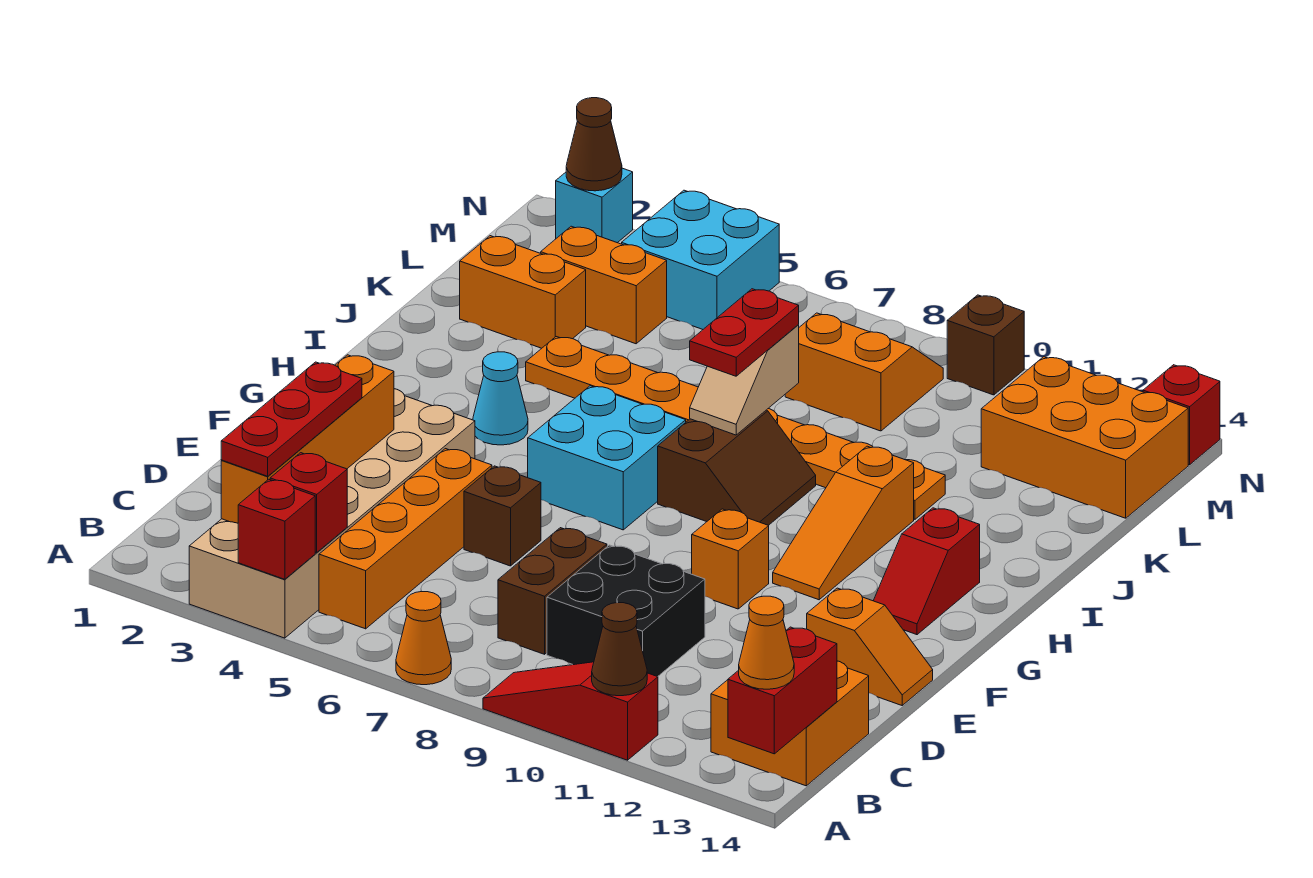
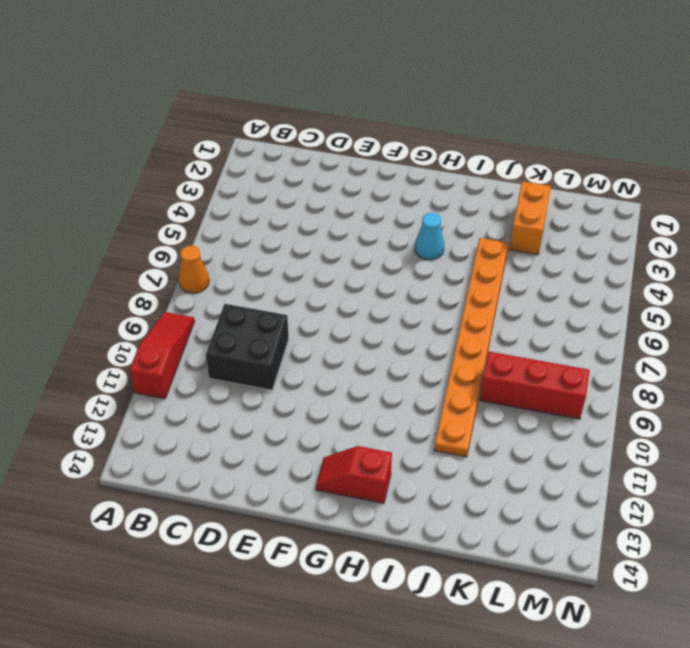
red brick K9:M9 level 1 -> orange slope L8:M9 level 1 top L
none -> tan brick A3:F4 level 1
none -> orange brick B5:E5 level 1
none -> orange brick B13:C14 level 1
none -> brown brick C8:D8 level 1

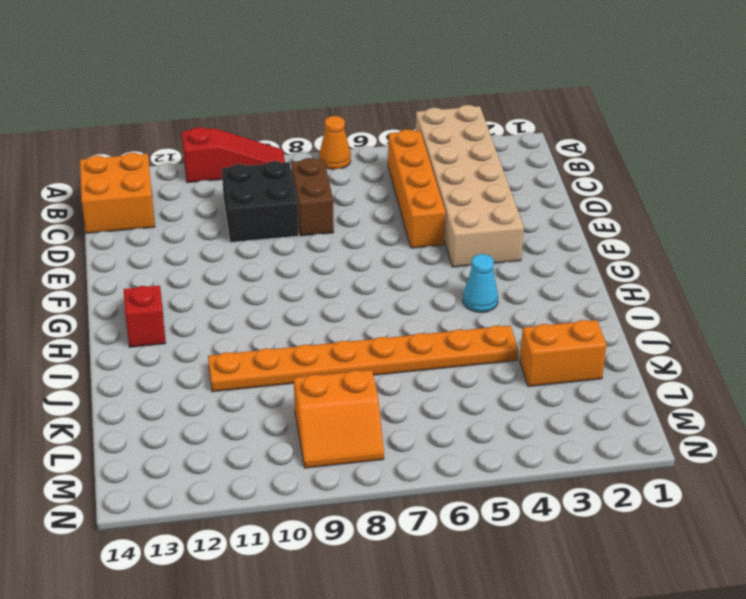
none -> brown brick E6 level 1
none -> orange slope E13:E14 level 1 top 13
none -> orange brick F10 level 1
none -> cyan brick G6:H7 level 1

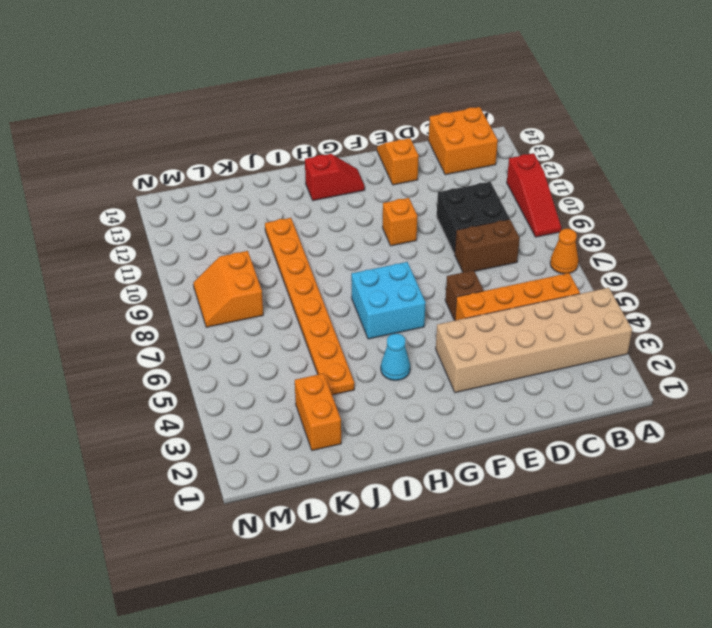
none -> orange slope G11:I11 level 1 top I
none -> brown slope H8:I9 level 1 top 8
none -> orange brick L3:L4 level 1
none -> orange brick L12:M14 level 1

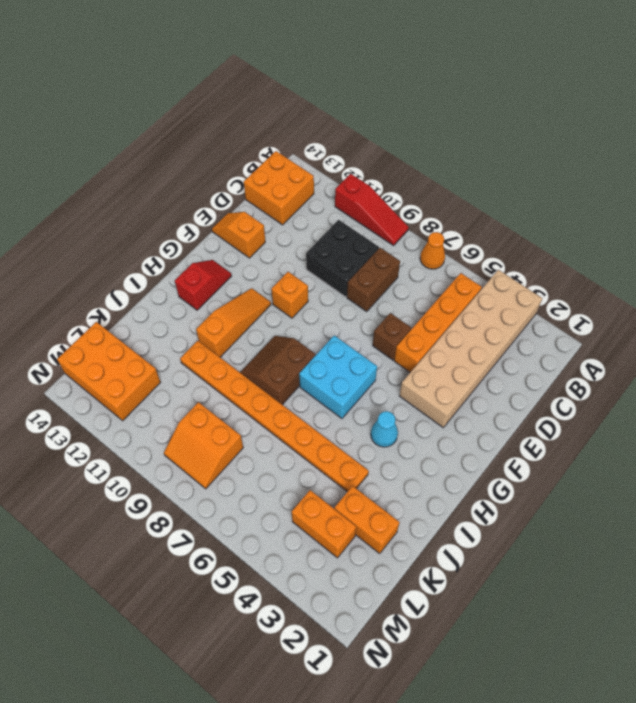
none -> cyan brick M4:N5 level 1
none -> cyan brick N2 level 1
none -> brown brick N10 level 1
none -> red brick N14 level 1

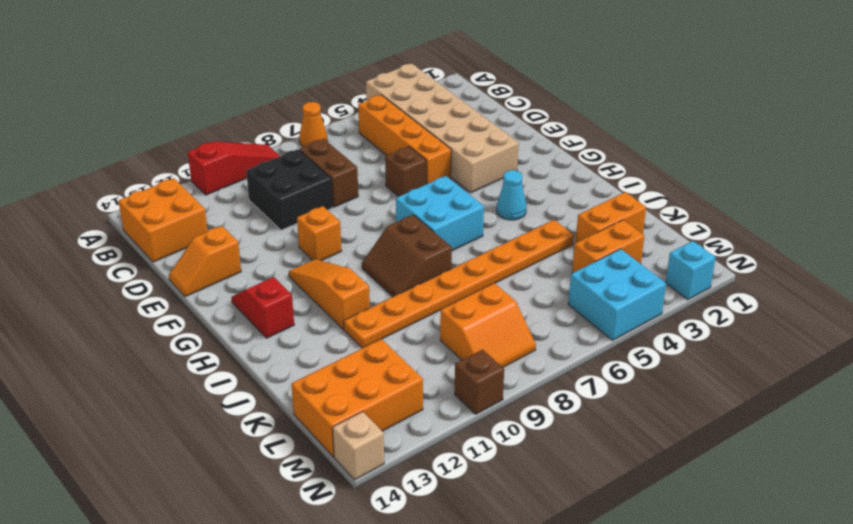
tan brick N14 level 1 -> red brick N14 level 1
none -> red brick A4 level 2
none -> brown cone A11 level 2
none -> red brick A14:B14 level 2
none -> orange brick B3:E3 level 2

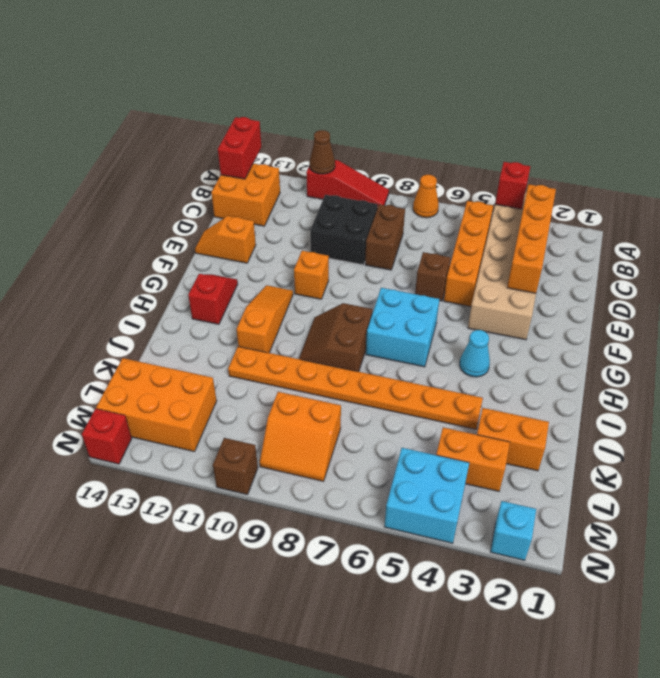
none -> red brick B4 level 2
none -> tan slope I8:J8 level 2 top J
none -> brown cone N2 level 2
none -> orange cone A14 level 3

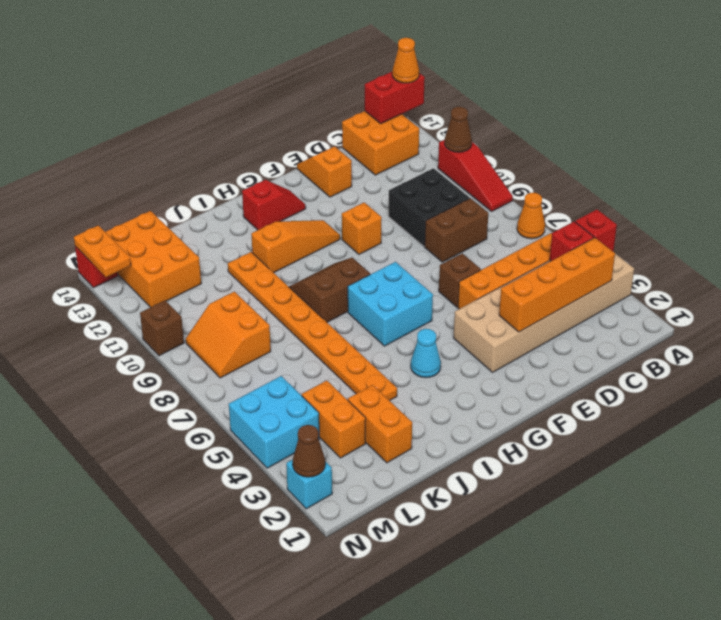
orange plate N13:N14 level 2 -> none
none -> tan slope I8:J8 level 2 top J
none -> red plate B3:D3 level 3
none -> red plate I8:J8 level 3

